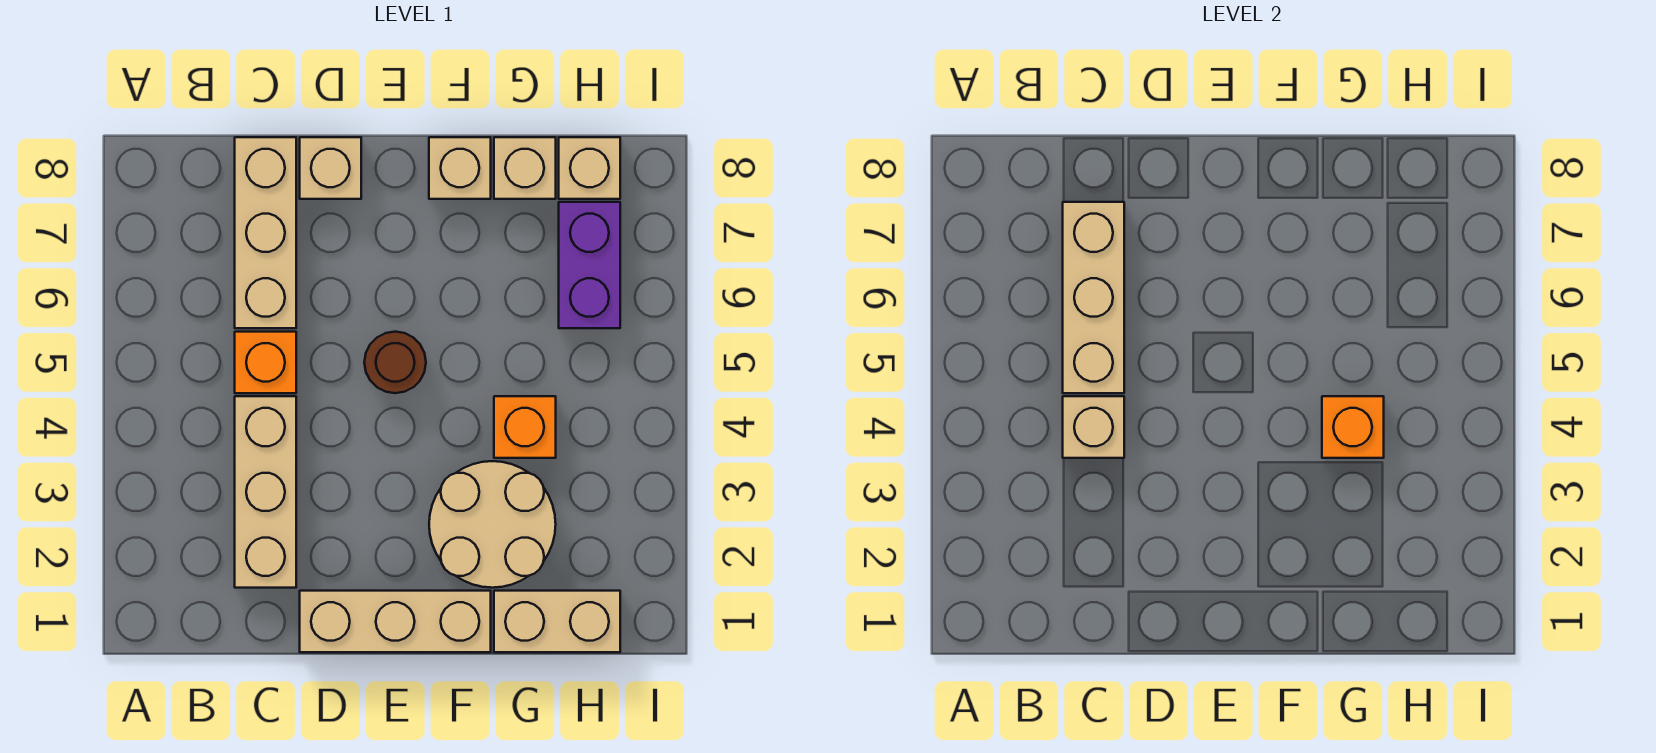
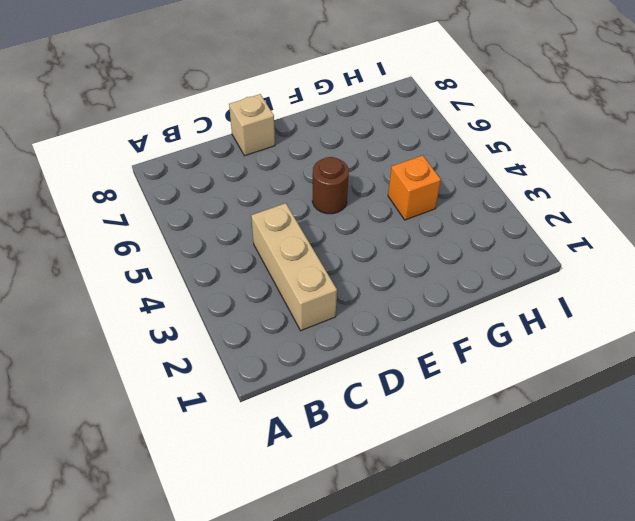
none -> orange brick C5 level 1
none -> tan brick C6:C8 level 1
none -> tan brick D1:F1 level 1

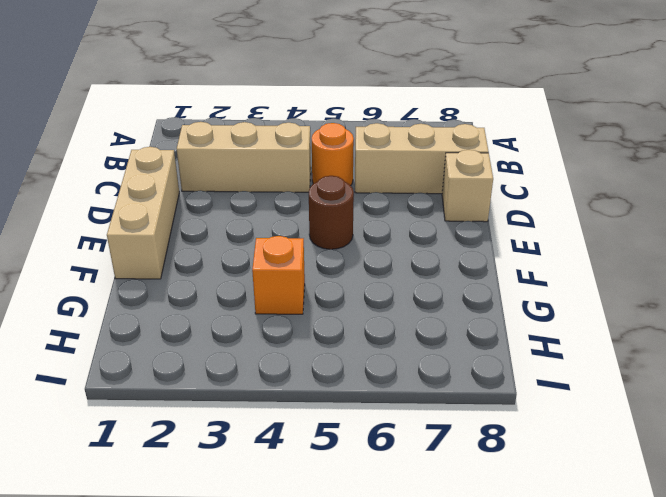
orange round brick C5 level 1 -> orange brick C5 level 1
none -> tan round brick F2:G3 level 1
none -> tan brick F8 level 1
none -> tan brick G1:H1 level 1

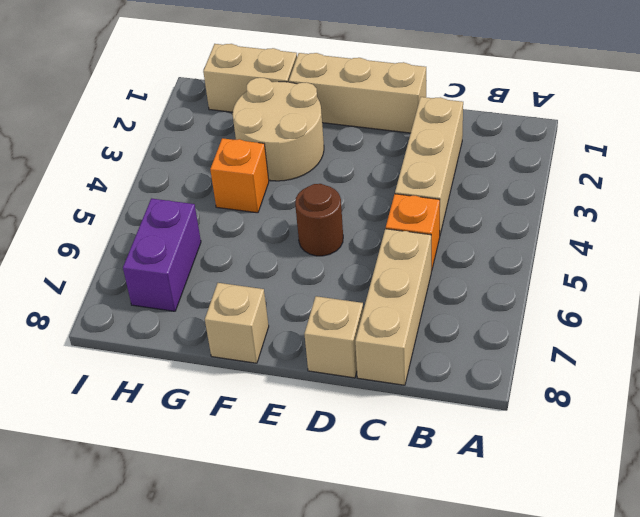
none -> tan brick G8 level 1
none -> tan brick H8 level 1
none -> tan brick C4 level 2

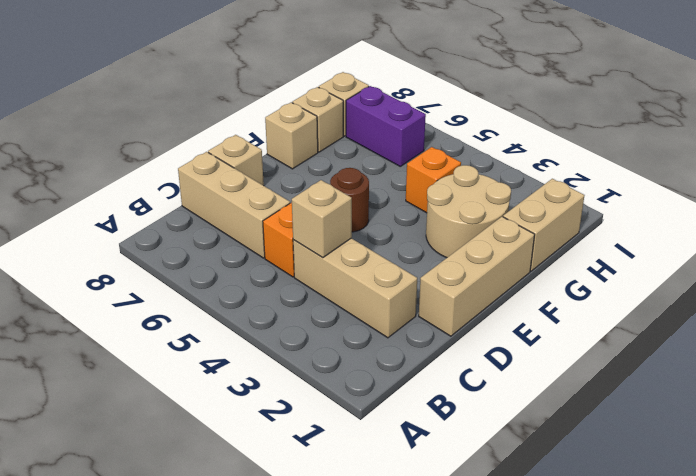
none -> tan brick C5:C7 level 2
none -> orange brick G4 level 2

